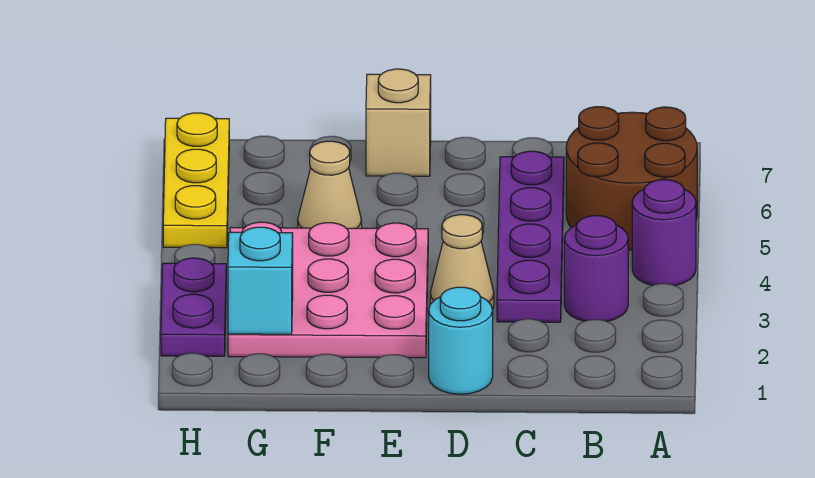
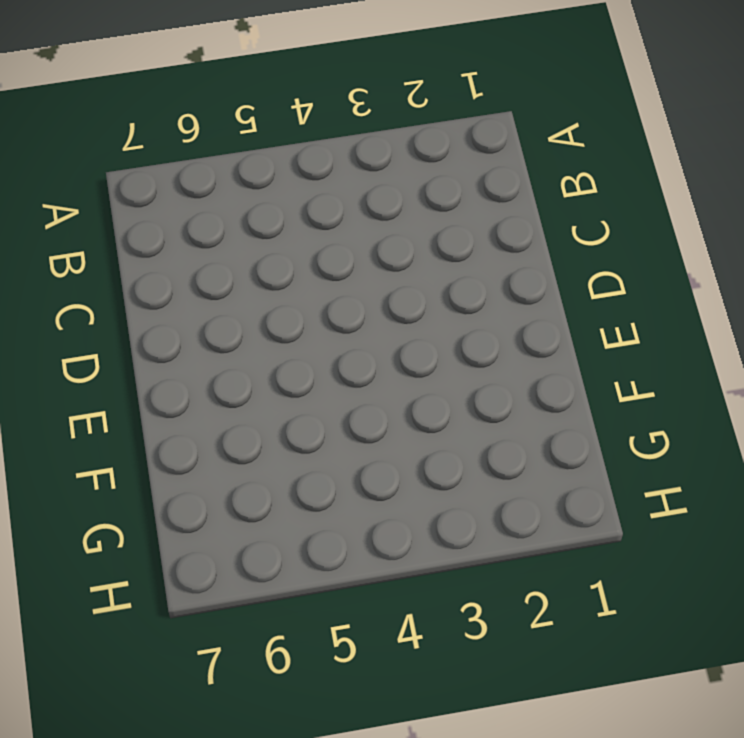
none -> purple round brick A4 level 1
none -> brown round brick A5:B6 level 1
none -> purple round brick B3 level 1

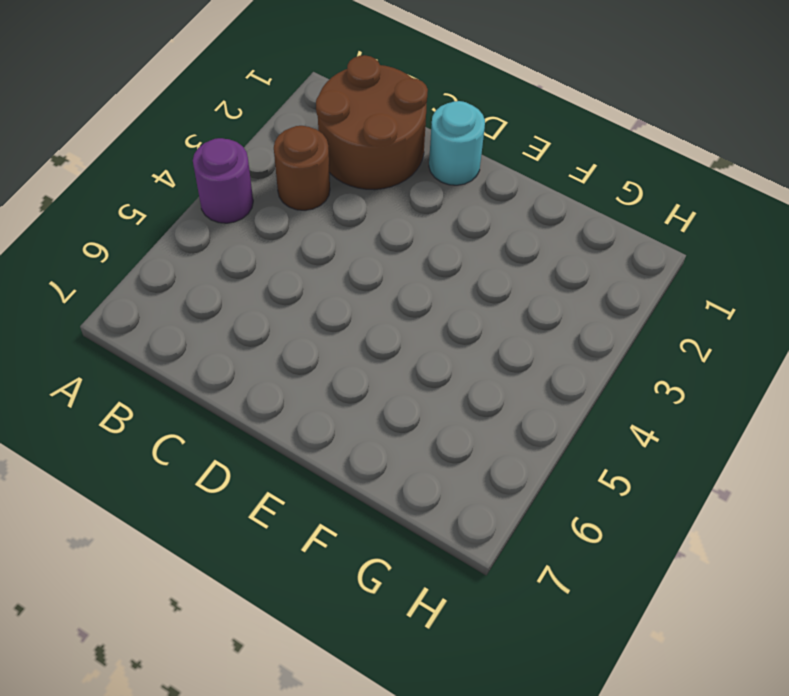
brown round brick B1:C2 level 1 -> brown round brick A5:B6 level 1
brown round brick B3 level 1 -> purple round brick B3 level 1
none -> purple plate C3:C6 level 1
none -> tan cone D3 level 1
none -> pink plate E2:G4 level 1

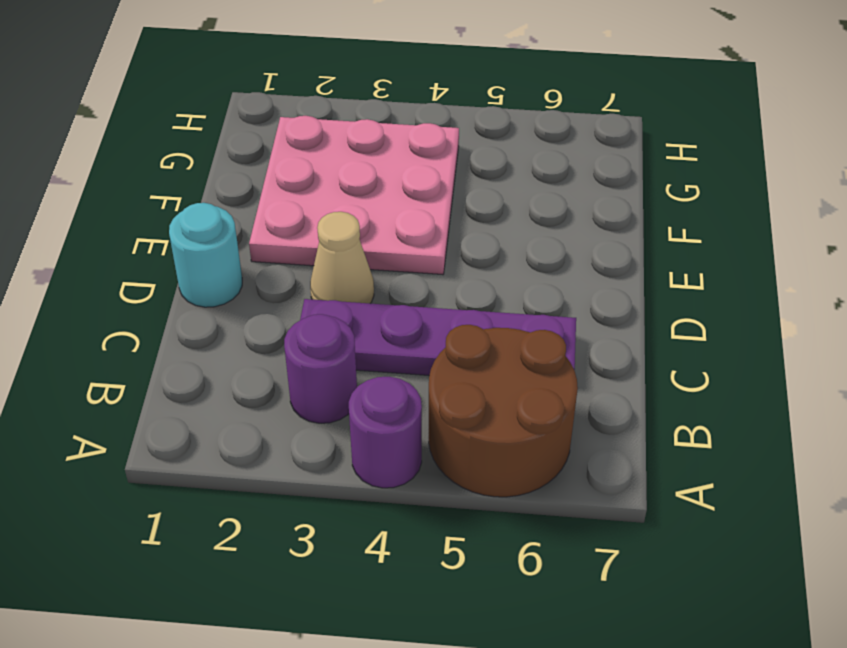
none -> tan brick E7 level 1
none -> tan cone F5 level 1
none -> purple plate H2:H3 level 1

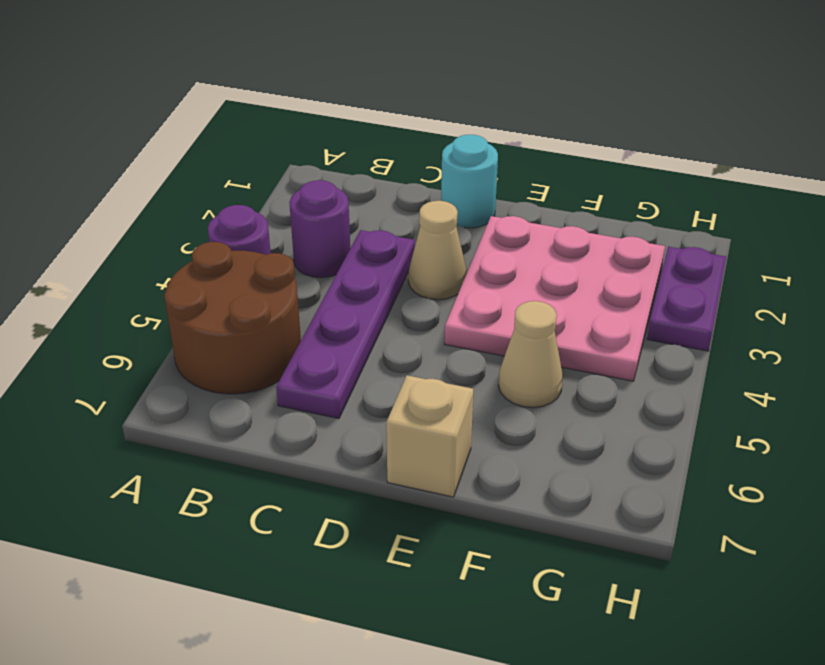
none -> yellow plate H5:H7 level 1
none -> cyan brick G2 level 2

